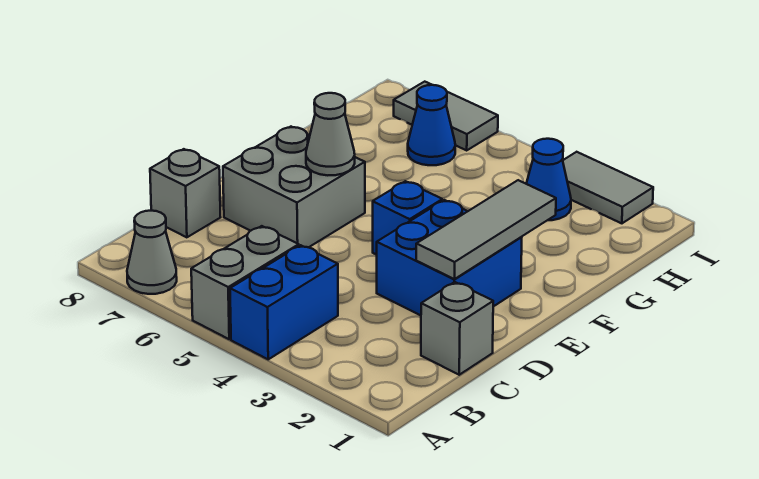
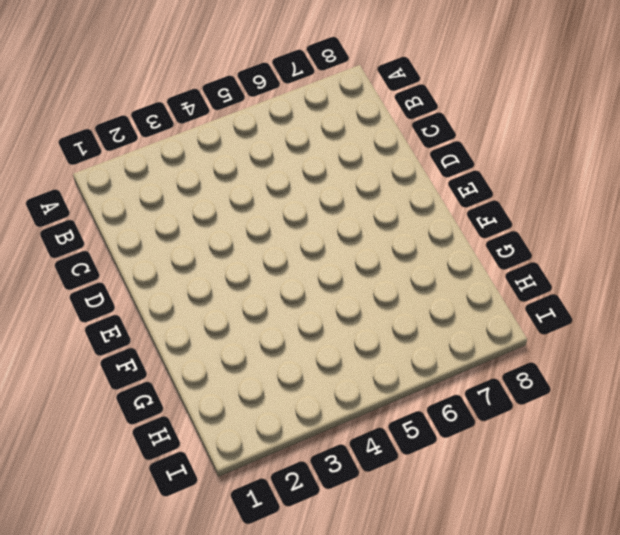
none -> blue brick A4:B4 level 1
none -> grey brick A5:B5 level 1
none -> grey cone A7 level 1

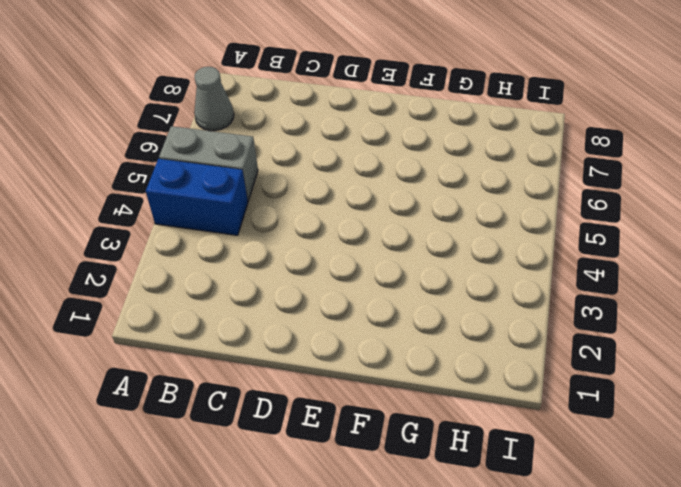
none -> grey brick C1 level 1
none -> grey brick C8 level 1
none -> blue brick D2:E3 level 1

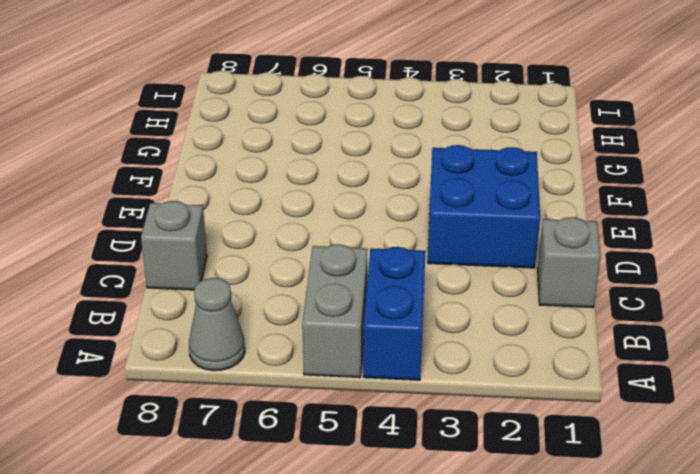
none -> grey brick D6:E7 level 1
none -> blue brick E4 level 1
none -> blue cone H3 level 1

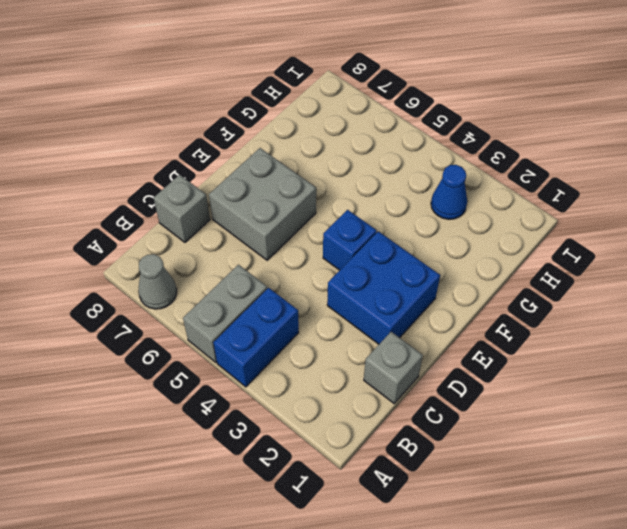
none -> blue cone H6 level 1
none -> grey tile I2:I3 level 1
none -> grey tile I6:I7 level 1

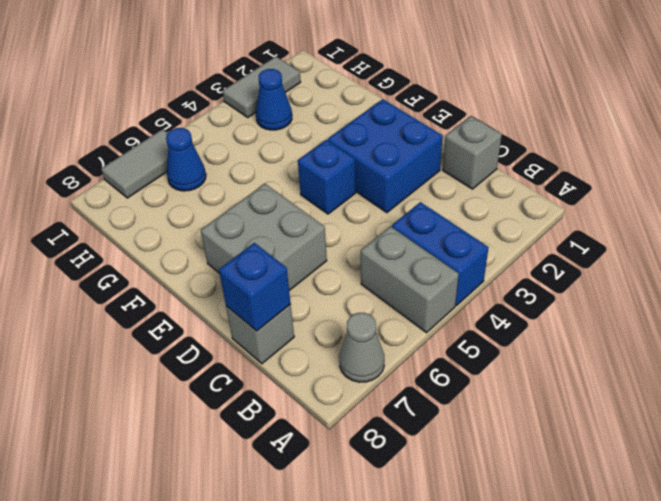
blue brick C8 level 2 -> none
none -> grey tile D2:F2 level 2
none -> grey cone E6 level 2

